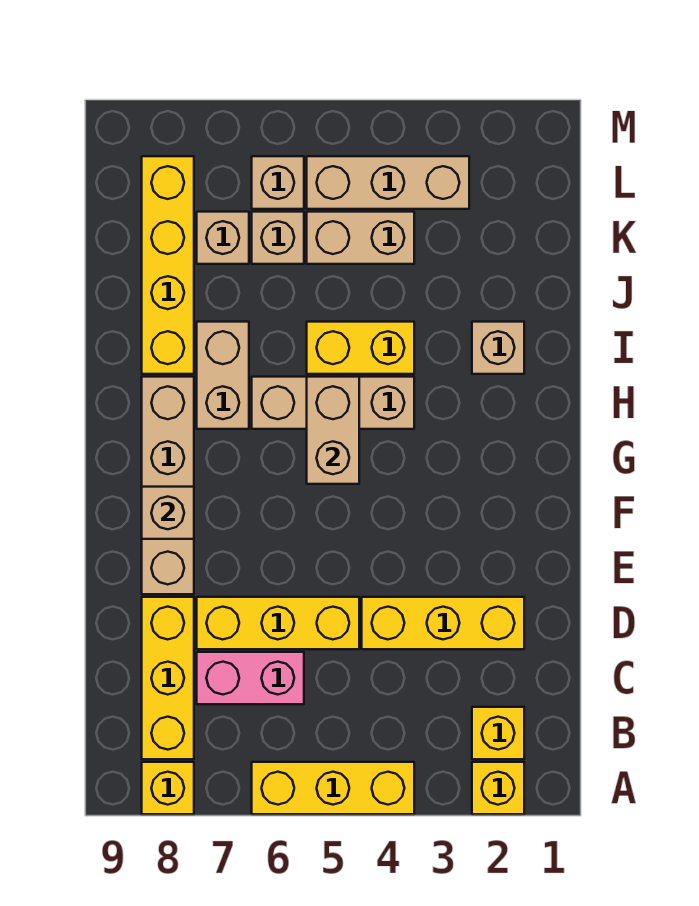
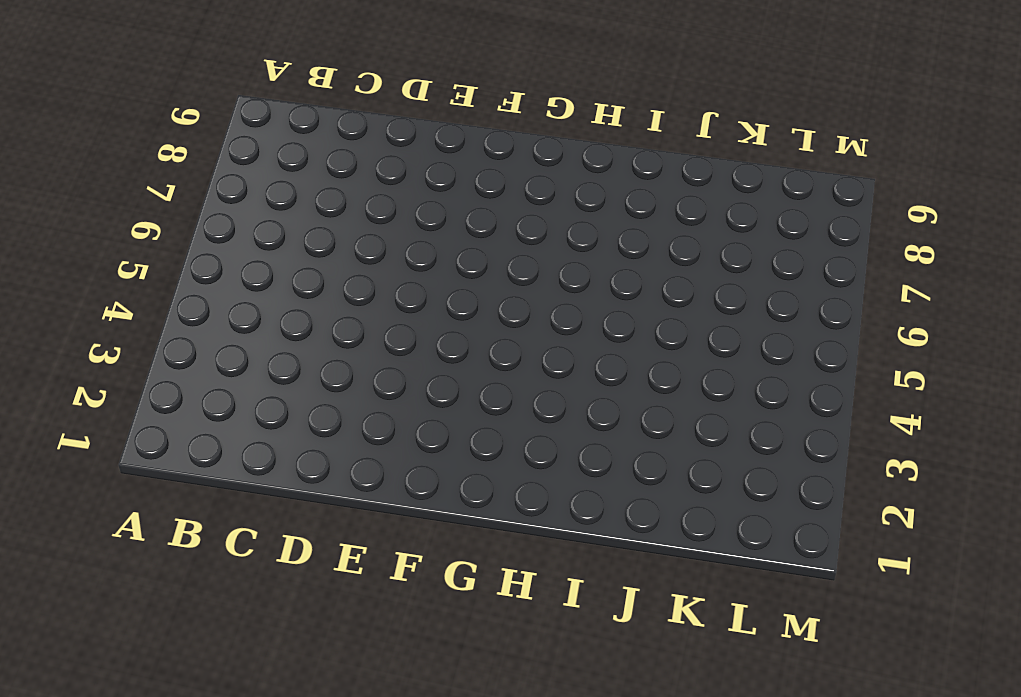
none -> yellow brick A2 level 1
none -> yellow brick A4:A6 level 1
none -> yellow brick A8 level 1

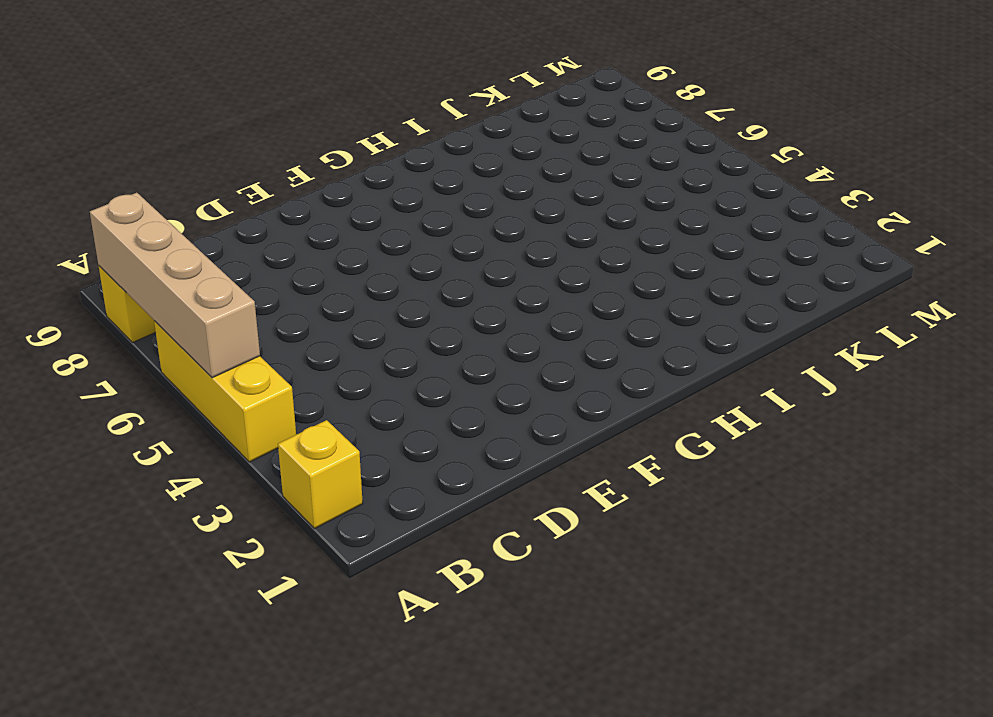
tan brick A5:A8 level 2 -> tan brick E8:H8 level 1
none -> yellow brick B2 level 1
none -> yellow brick B8:D8 level 1
none -> pink brick C6:C7 level 1

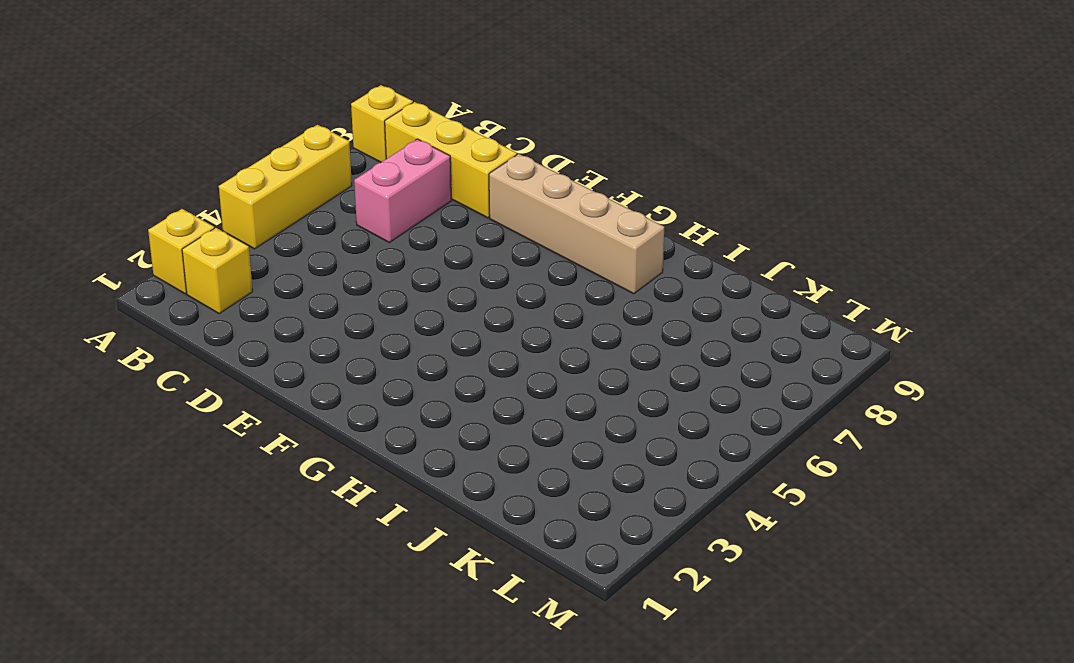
none -> yellow brick D2:D4 level 1
none -> yellow brick D5:D7 level 1
none -> tan brick H4:H6 level 1

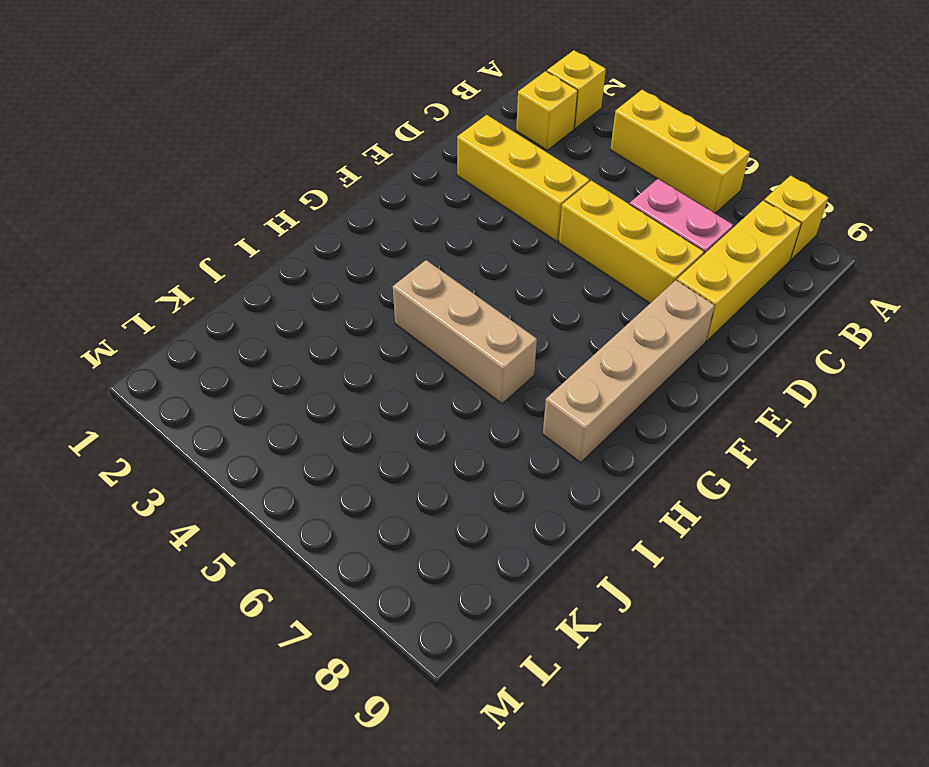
none -> tan brick H7:I7 level 1
none -> tan brick I2 level 1
none -> yellow brick I4:I5 level 1

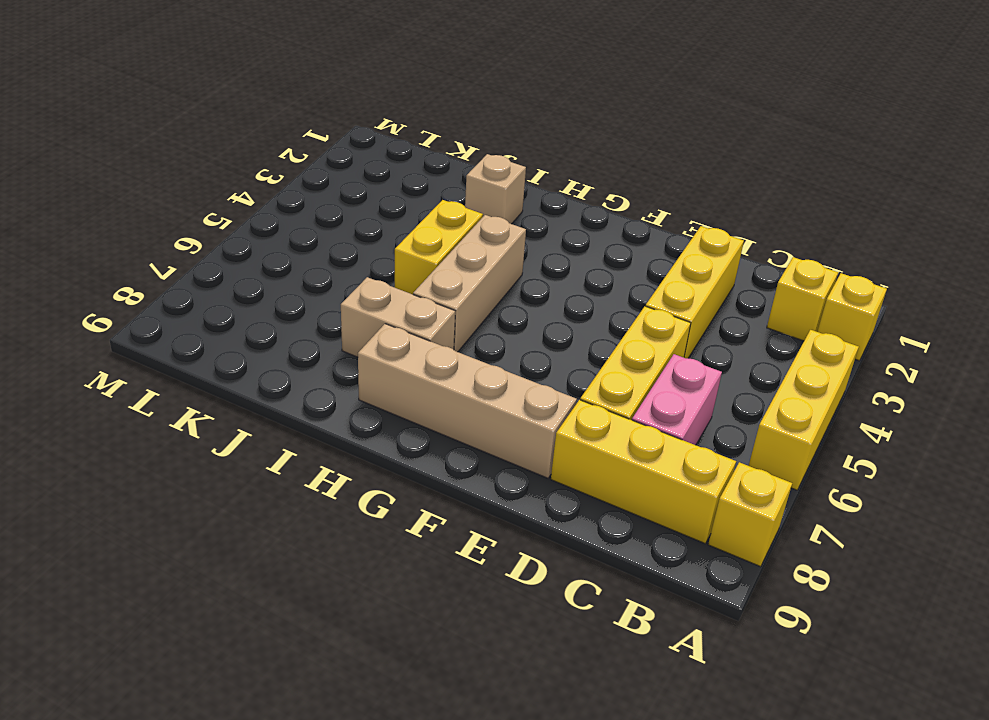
none -> yellow brick I8:L8 level 1
none -> tan brick K4:K5 level 1
none -> tan brick K6 level 1

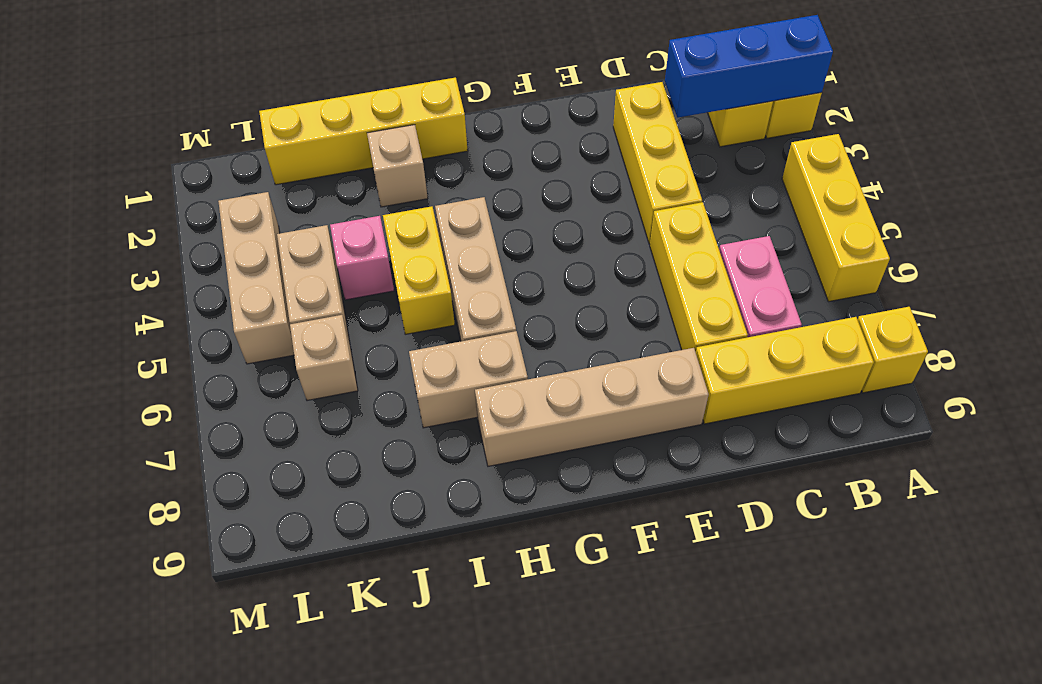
blue brick A2:C2 level 2 -> none
yellow brick H1:K1 level 1 -> yellow brick I8:L8 level 1
pink brick J4 level 1 -> none
none -> tan brick K7 level 1
none -> tan brick L6 level 1
none -> tan brick F8 level 2

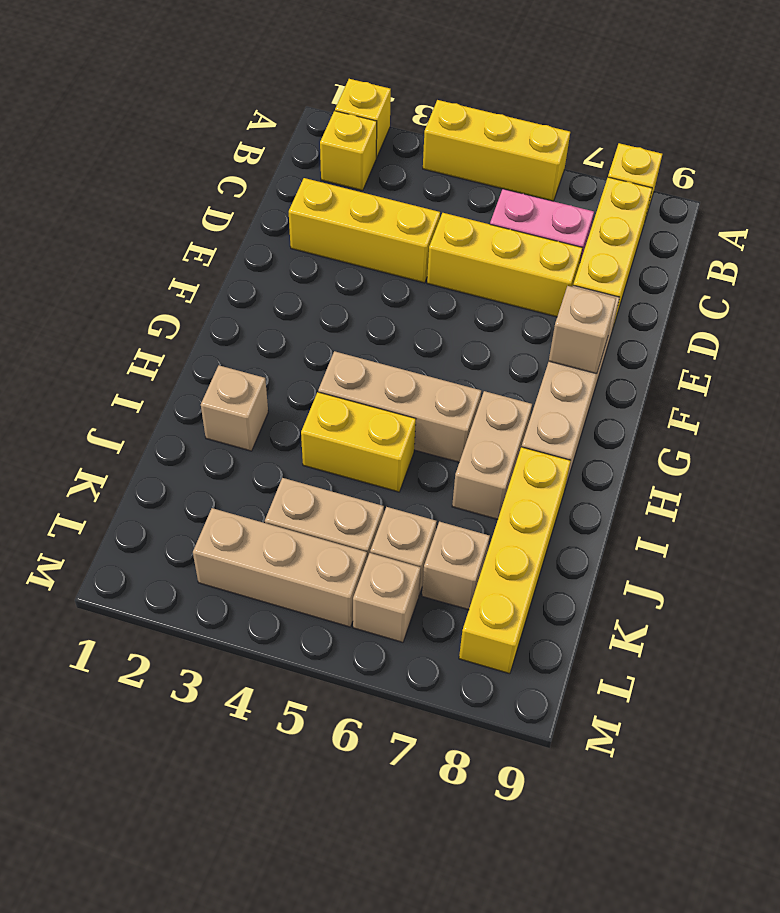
none -> tan brick G5:H5 level 2

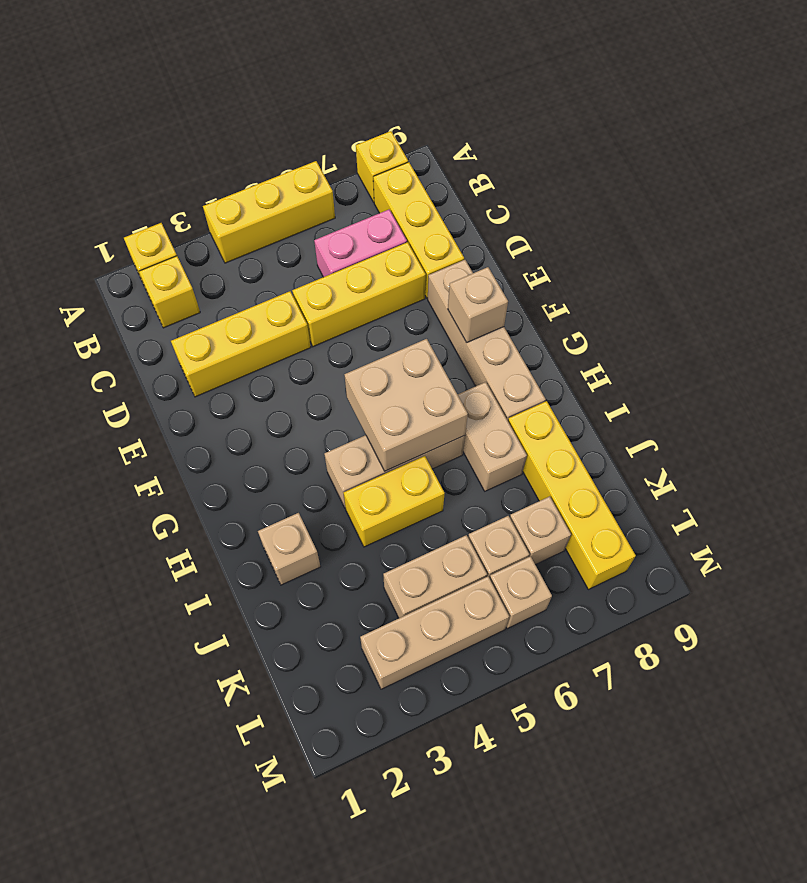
tan brick G5:H6 level 2 -> tan brick G5:H5 level 2

